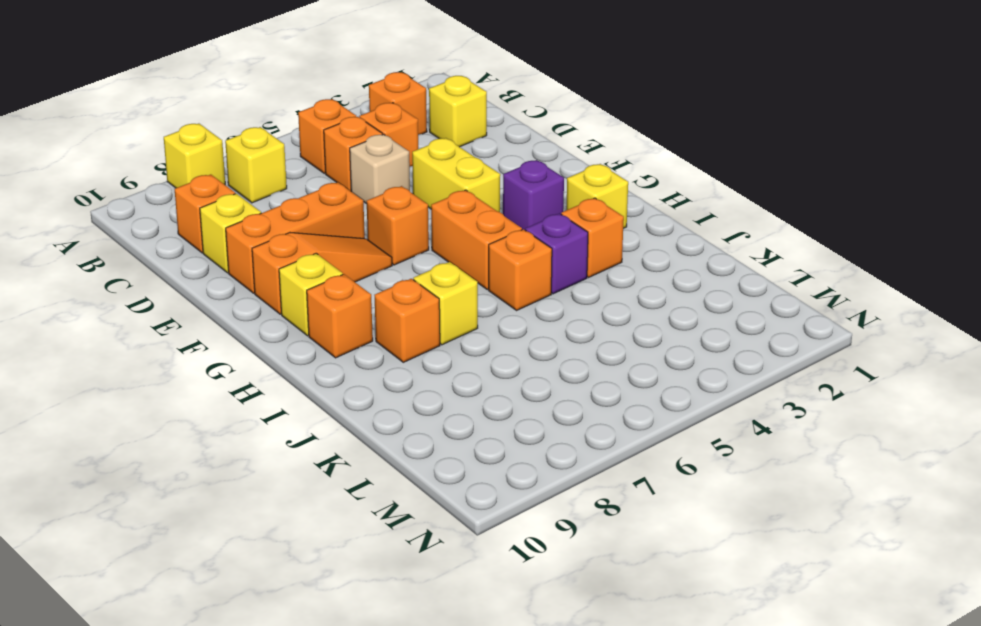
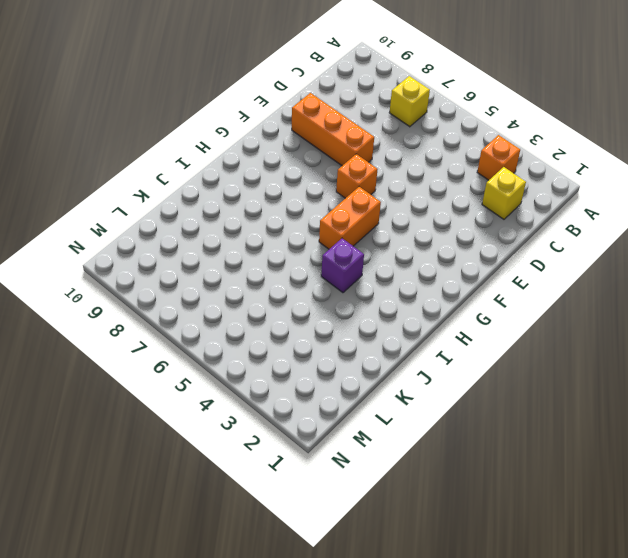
none -> yellow brick A8 level 1
none -> orange brick B5 level 1
none -> orange brick C4 level 1

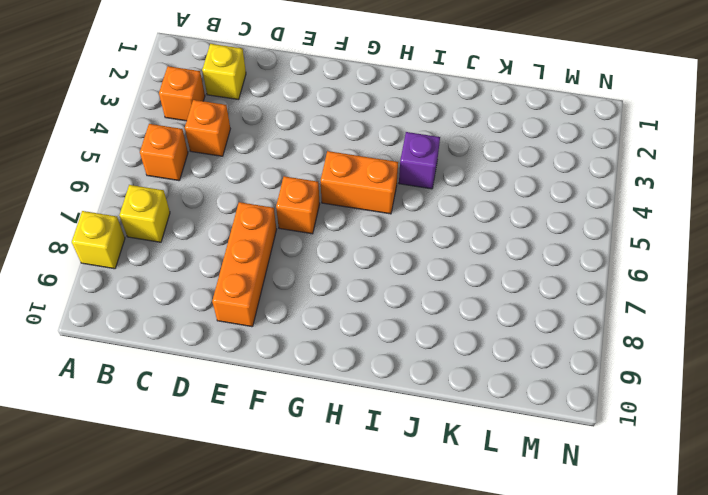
none -> orange brick C5 level 1
none -> orange brick C9 level 1
none -> tan brick D5 level 1

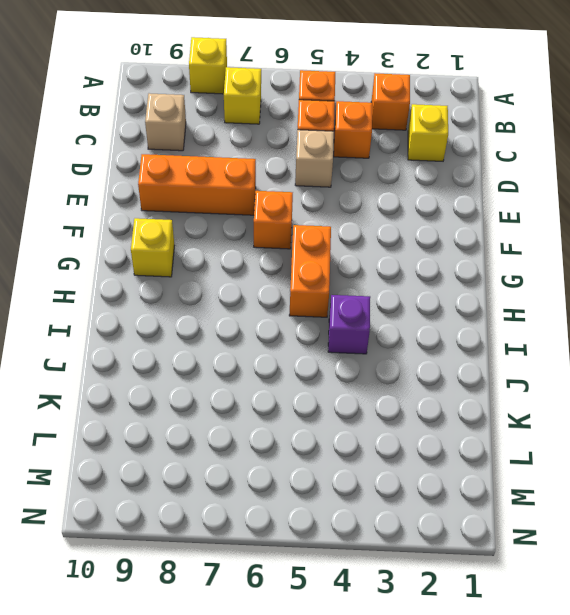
tan brick C9 level 1 -> orange brick C9 level 1
none -> yellow brick D9 level 1
none -> yellow brick E4:F4 level 1
none -> orange slope F7:F9 level 1 top 9

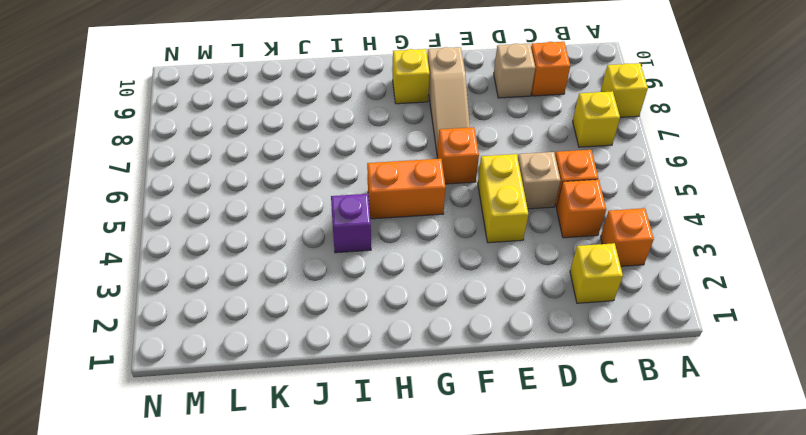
tan brick D9 level 1 -> yellow brick D9 level 1
yellow brick E4:E5 level 1 -> yellow brick E4:F4 level 1
tan slope F7:F9 level 1 top 9 -> orange slope F7:F9 level 1 top 9
none -> orange brick B5 level 1
none -> orange brick E7:E9 level 1
none -> purple brick G3 level 1

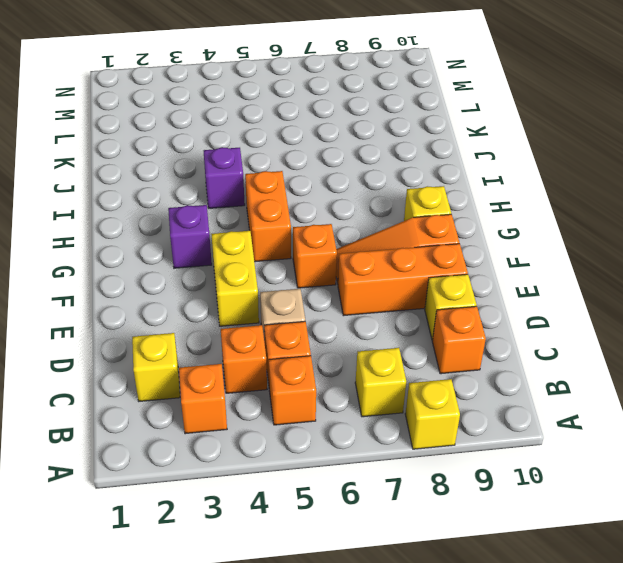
none -> yellow brick H2 level 1
none -> orange brick H9 level 1
none -> orange brick I3 level 1

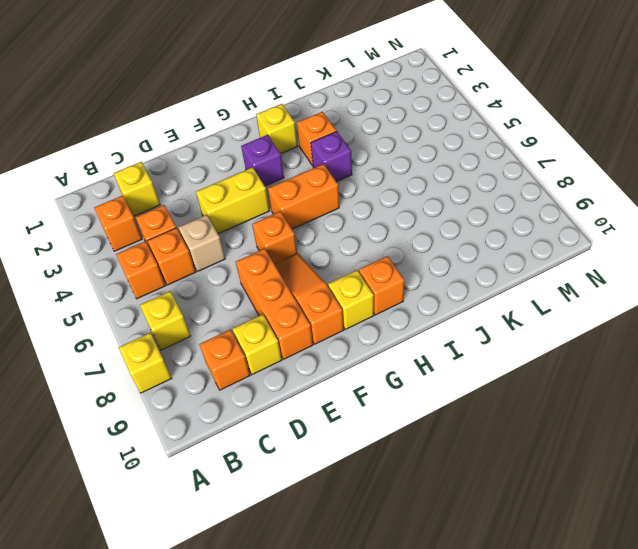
none -> orange brick I5 level 1
none -> yellow brick I7 level 1
none -> orange brick I8 level 1

